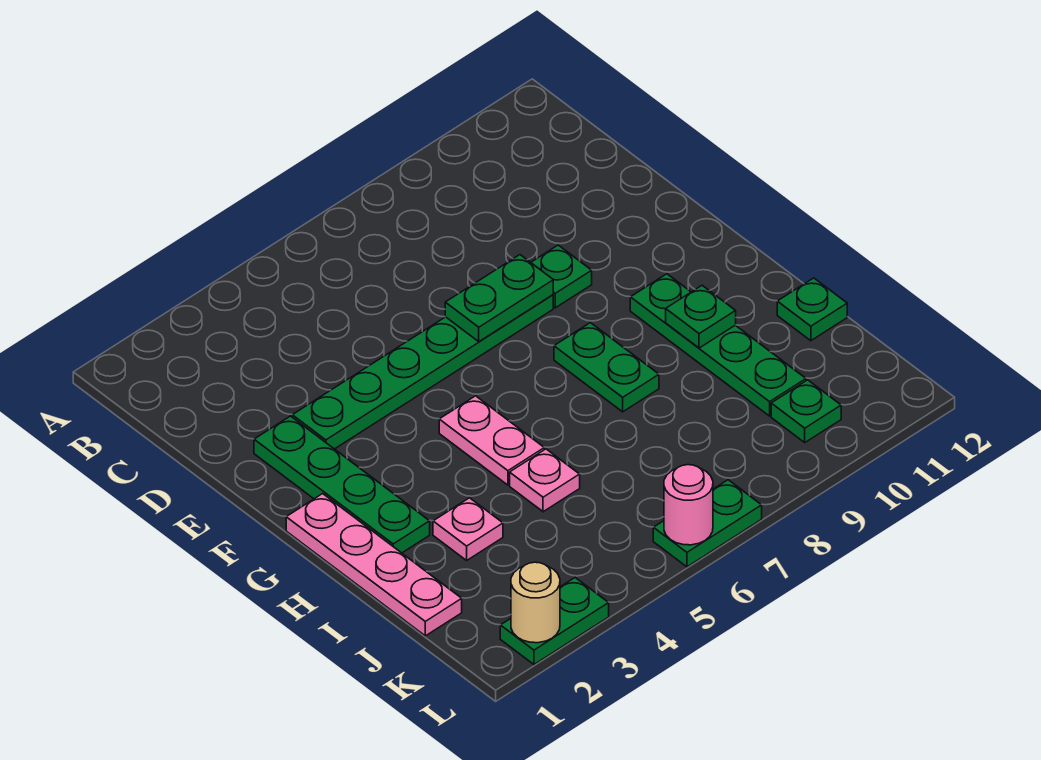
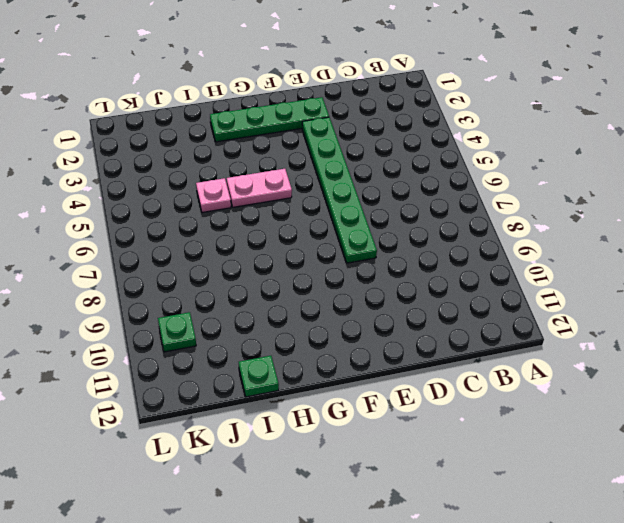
none -> green plate E9 level 1
none -> pink plate G1:J1 level 1
none -> green plate G8:H8 level 1

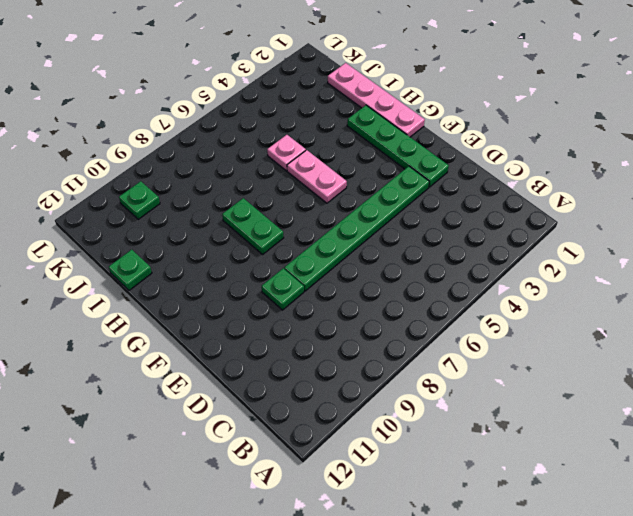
none -> green plate G10:J10 level 1
none -> pink plate I3 level 1
none -> green plate L2:L3 level 1

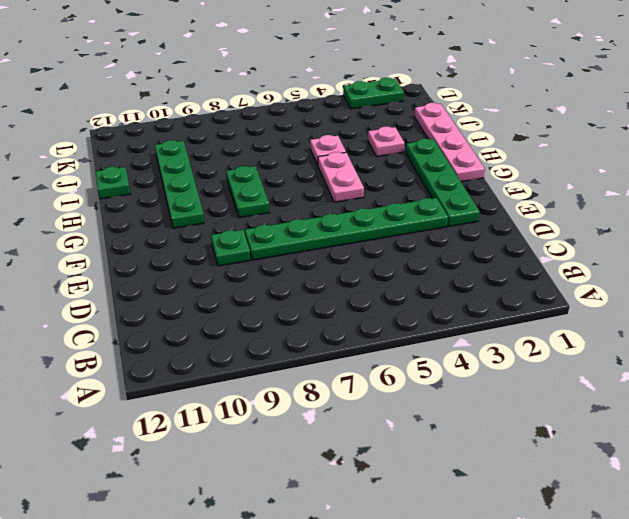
none -> green plate K10 level 1
none -> green plate L6:L7 level 1
none -> green plate E7:E8 level 2

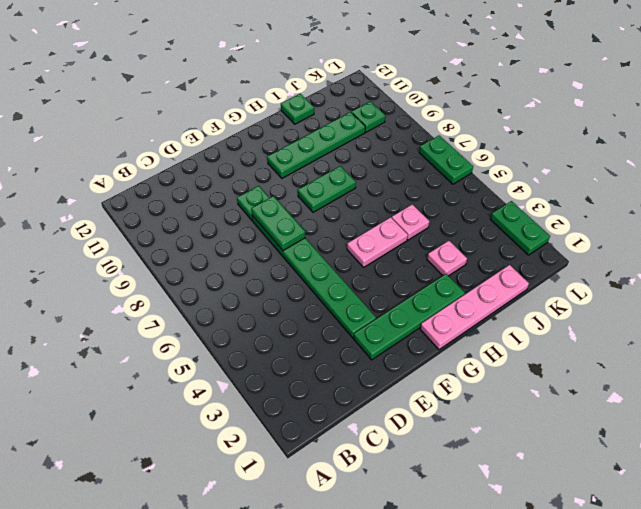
none -> green plate H10 level 2
none -> tan round brick L2 level 2
none -> pink round brick L6 level 2

